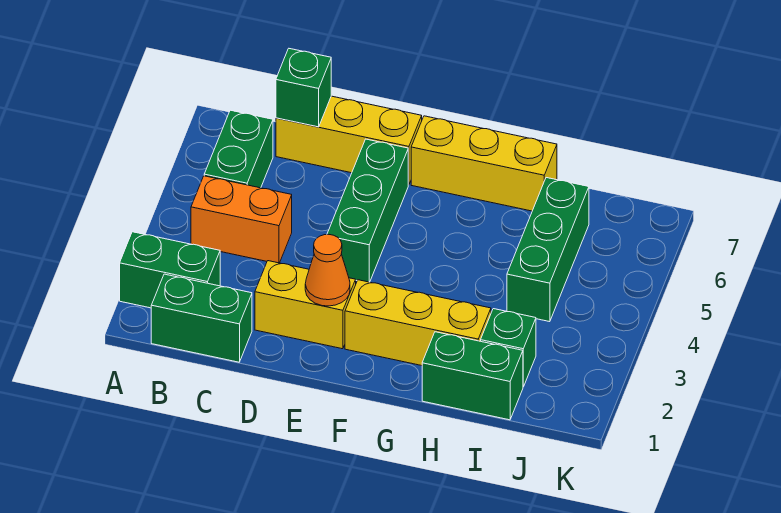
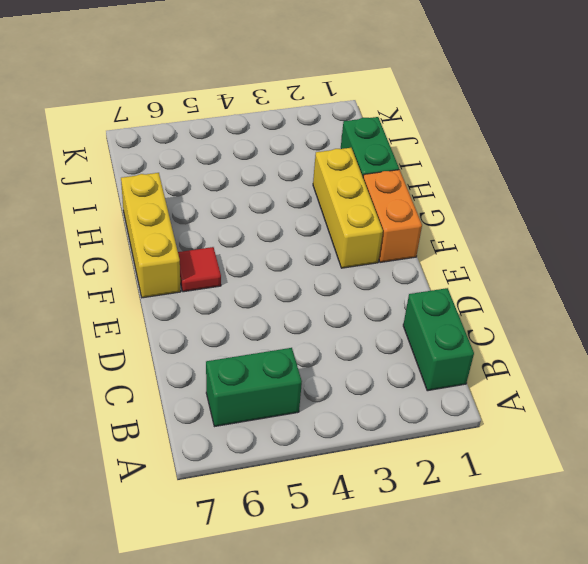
orange brick F1:G1 level 1 -> orange brick B4:C4 level 1
red tile F6 level 1 -> none
none -> green brick A2:B2 level 1
none -> yellow brick C7:E7 level 1
none -> yellow brick D2:E2 level 1

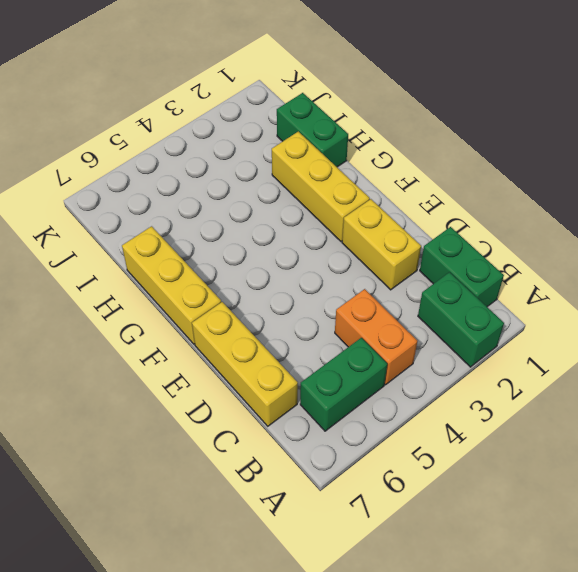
none -> green brick E4:E6 level 1
none -> green brick I2 level 1
none -> green brick I4:I6 level 1

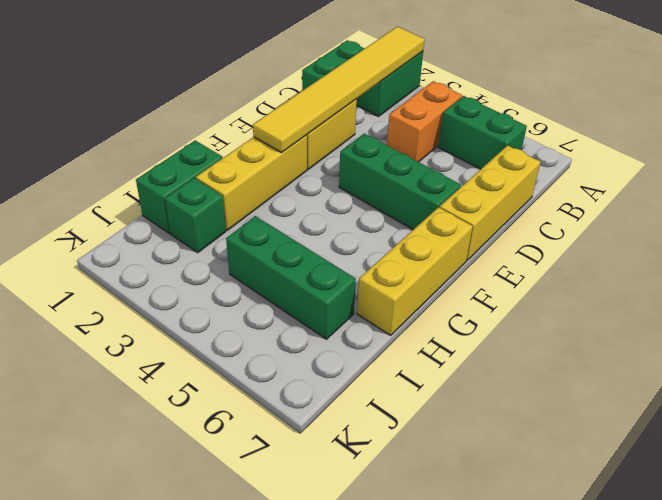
yellow tile A2:F2 level 2 -> orange cone E2 level 2
none -> green brick C7 level 2

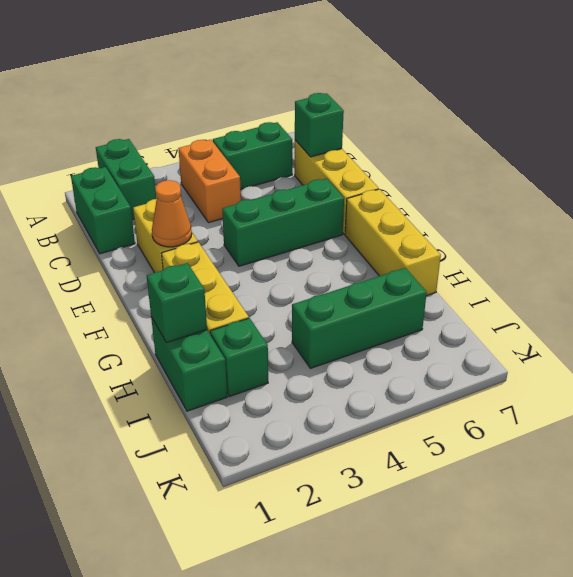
green brick H1 level 2 -> none

